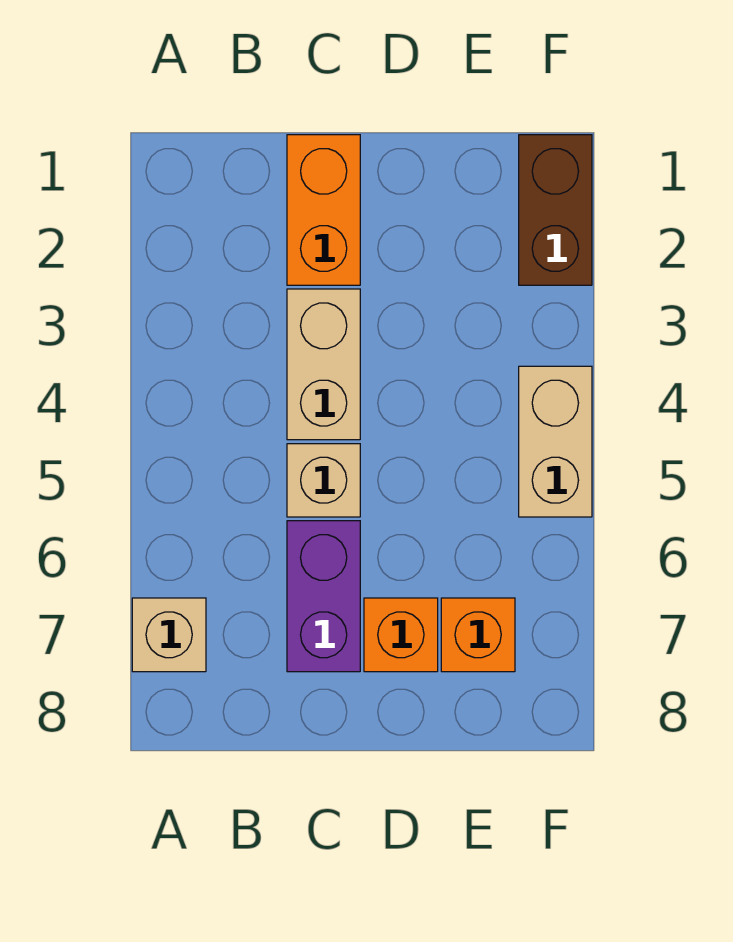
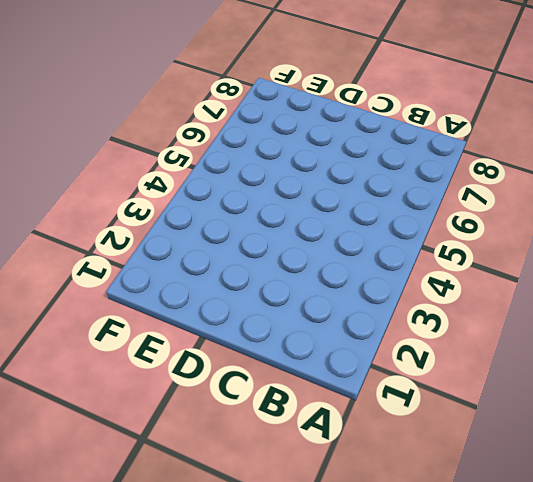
none -> tan brick A7 level 1
none -> orange brick C1:C2 level 1

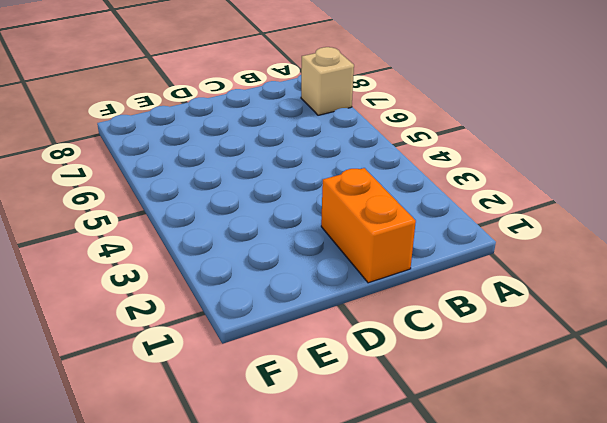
none -> tan brick C3:C4 level 1
none -> tan brick C5 level 1

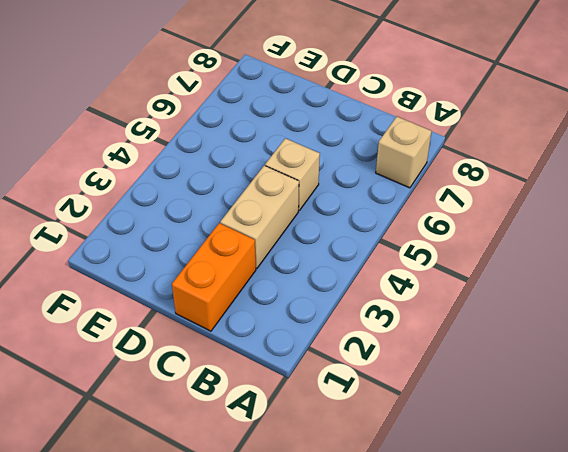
none -> purple brick C6:C7 level 1
none -> orange brick D7 level 1

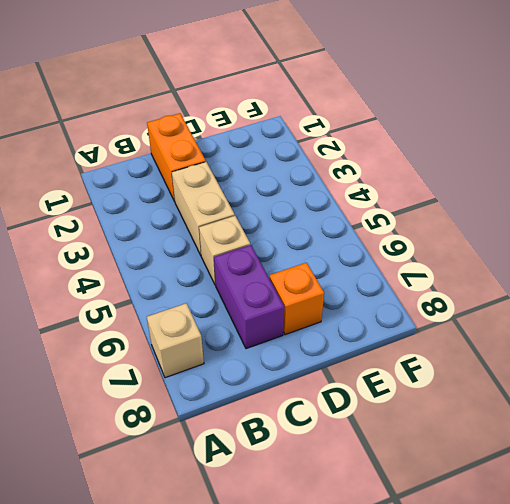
none -> orange brick E7 level 1
none -> brown brick F1:F2 level 1

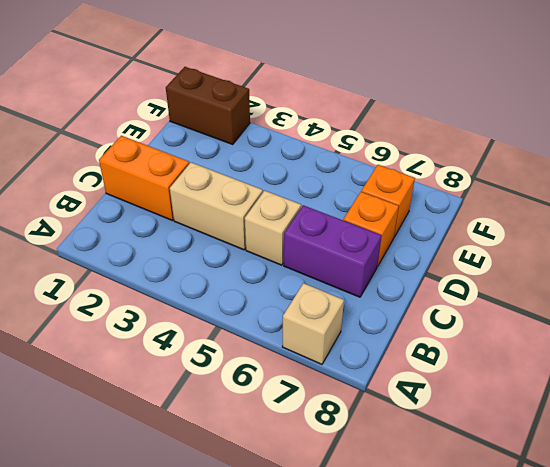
none -> tan brick F4:F5 level 1

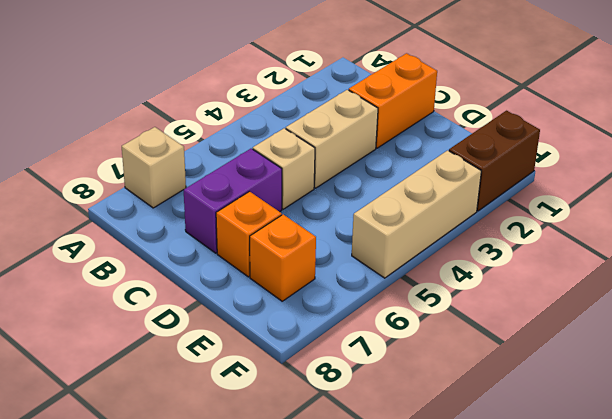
tan brick F3:F5 level 1 -> tan brick F4:F5 level 1

